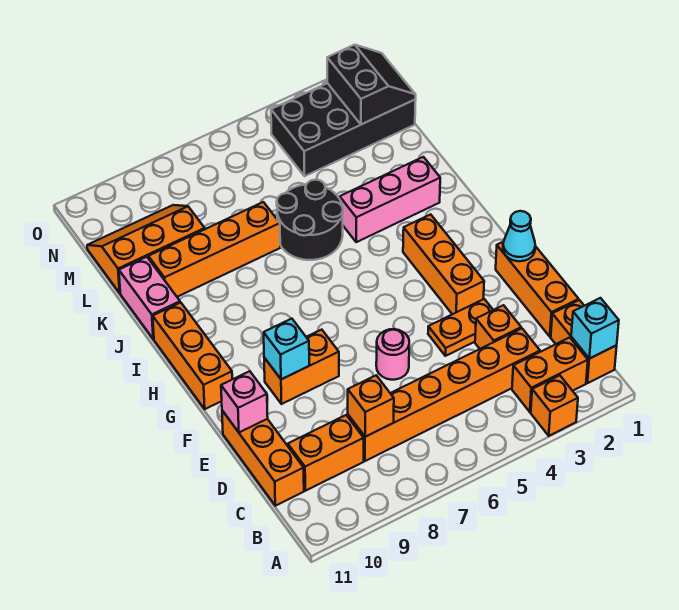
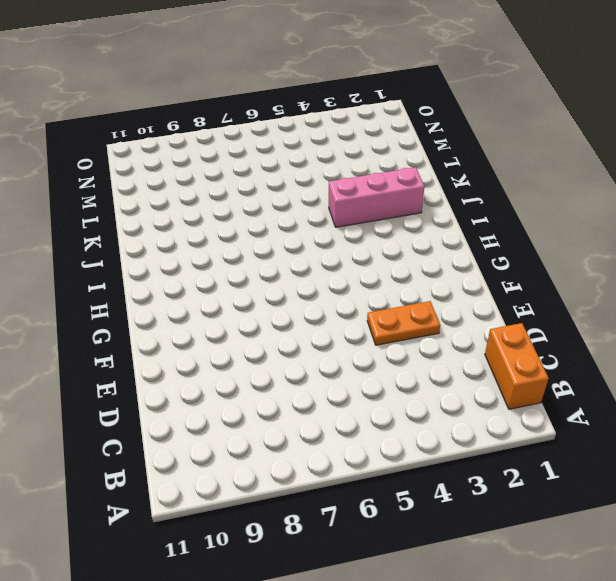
none -> orange brick A3 level 1
none -> orange brick B2:B3 level 1
none -> orange brick C3:C8 level 1

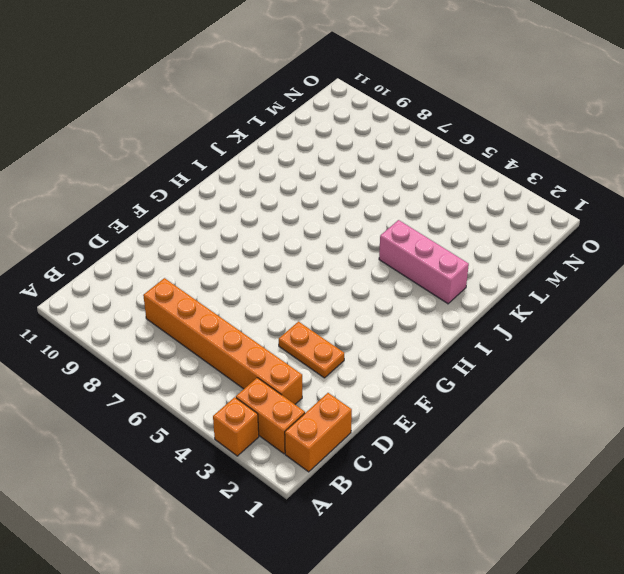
none -> orange brick C9:C10 level 1
none -> orange brick C11:E11 level 1
none -> orange brick D1:F1 level 1

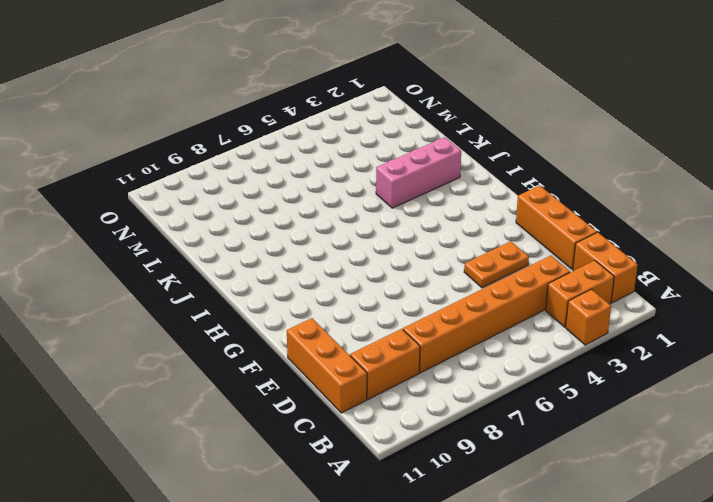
none -> orange brick D3 level 1
none -> pink round brick E6 level 1
none -> orange brick F3:H3 level 1

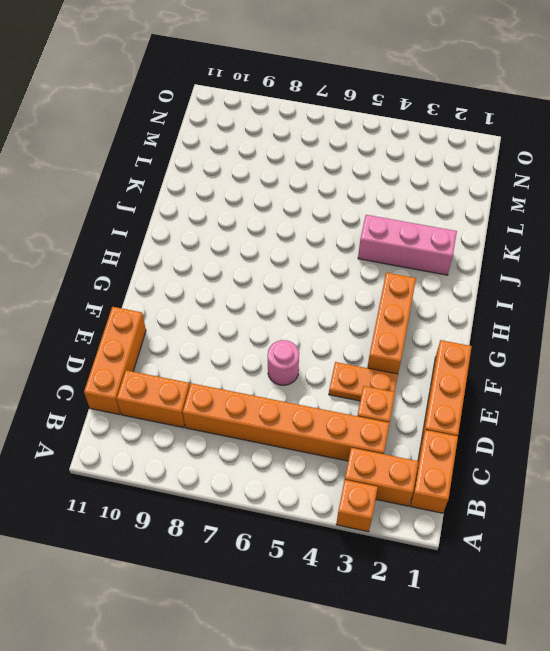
none -> orange brick F8:F9 level 1
none -> orange brick G11:I11 level 1
none -> black round brick J5:K6 level 1

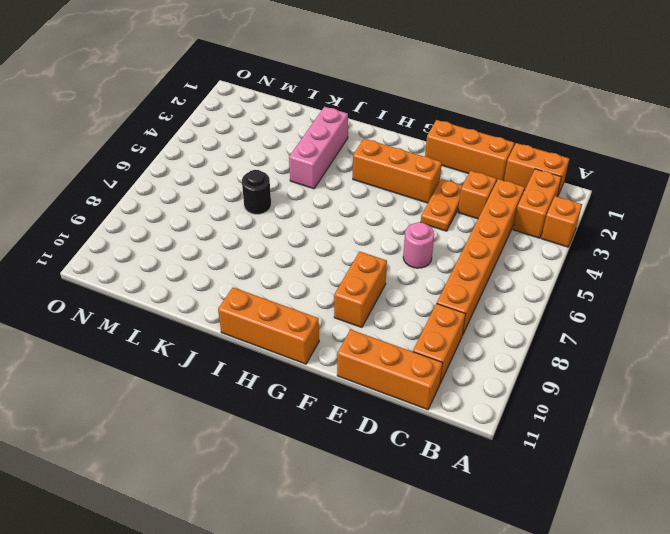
black round brick K6 level 1 -> black round brick J5:K6 level 1
none -> pink brick J11:K11 level 1
none -> orange brick K7:K10 level 1
none -> orange slope L9:M11 level 1 top L

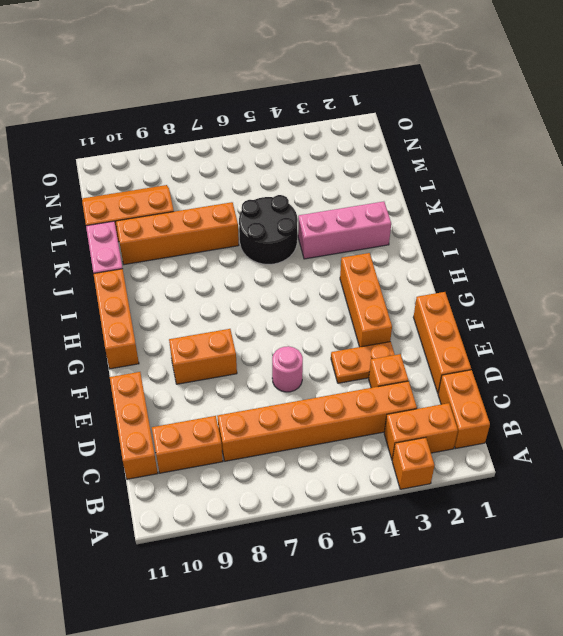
none -> black brick M1:N4 level 1
none -> cyan brick B1 level 2
none -> orange brick C8 level 2

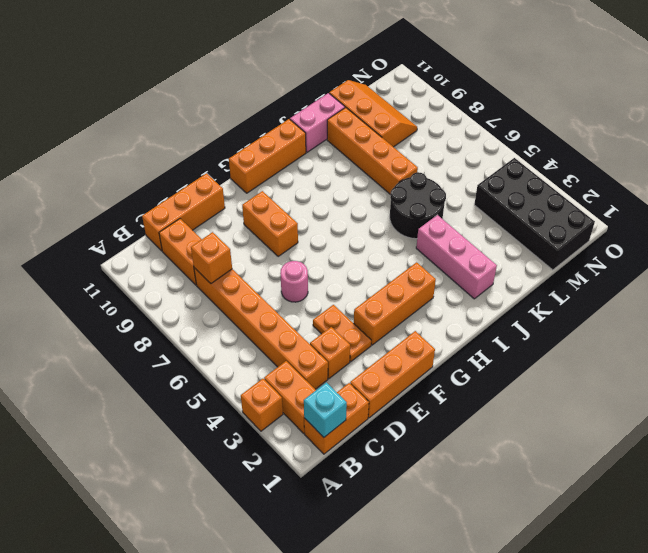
none -> pink brick E11 level 2
none -> cyan cone F1 level 2
none -> cyan brick F9 level 2

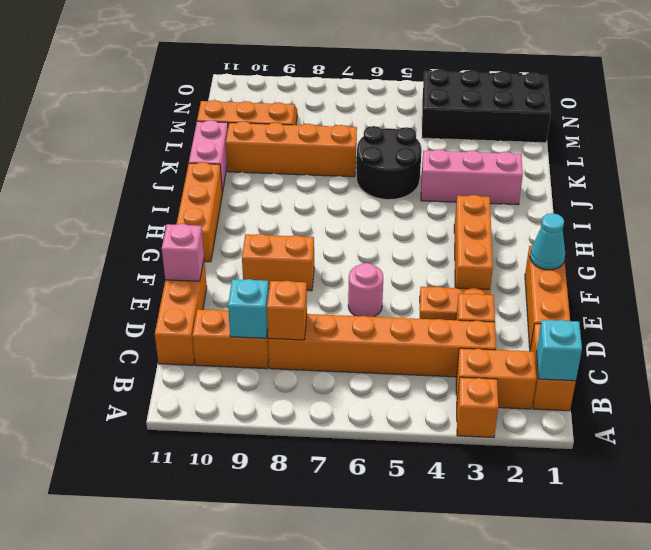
cyan brick C9 level 2 -> cyan brick F9 level 2
none -> black slope M1:N2 level 2 top 2

